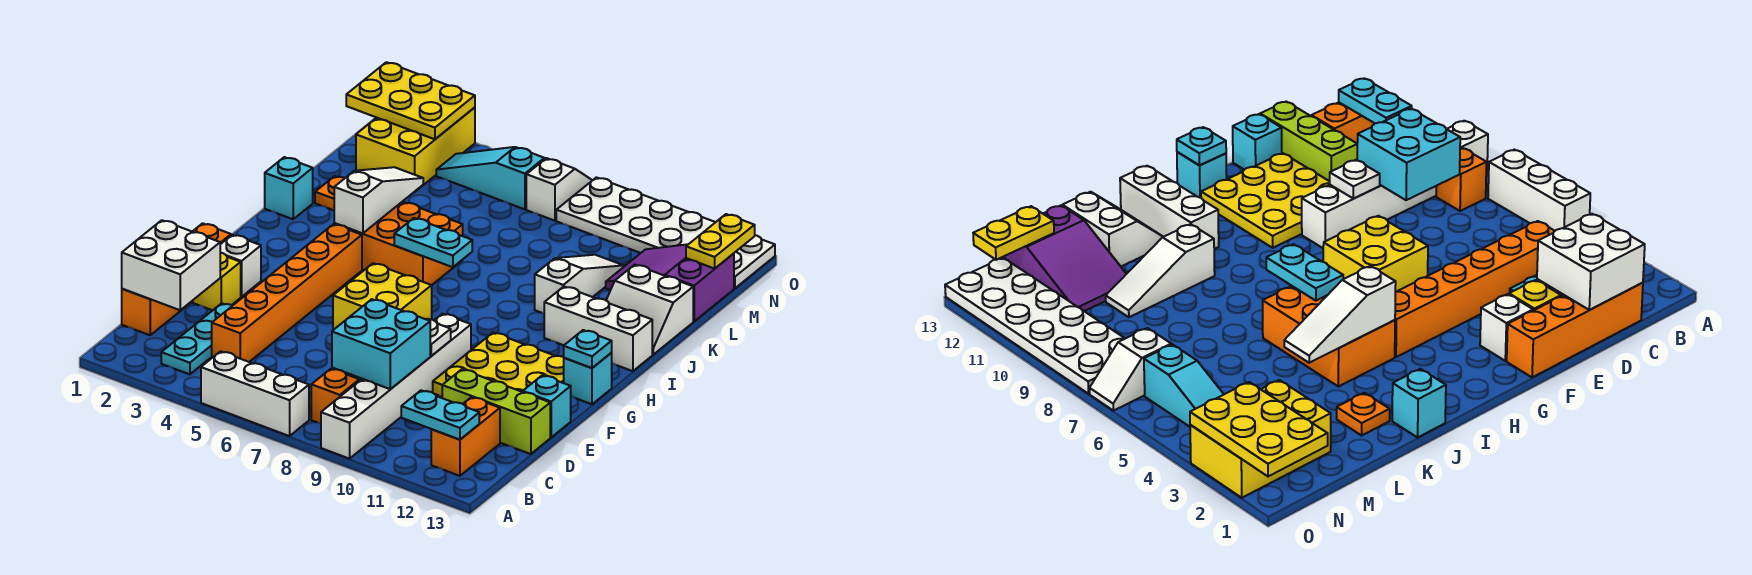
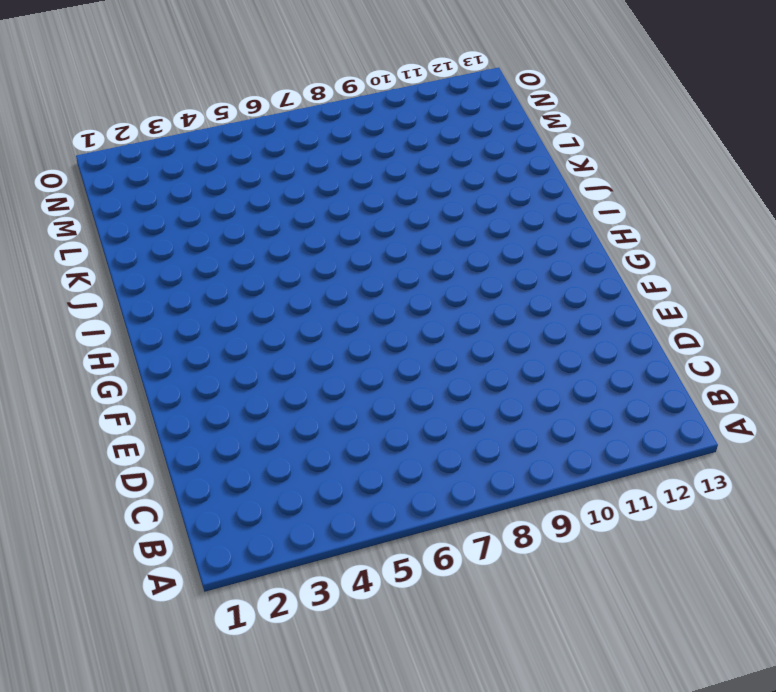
none -> white brick A5:A7 level 1
none -> white brick A9:F9 level 1
none -> cyan plate B3:D3 level 1
none -> orange brick B8 level 1

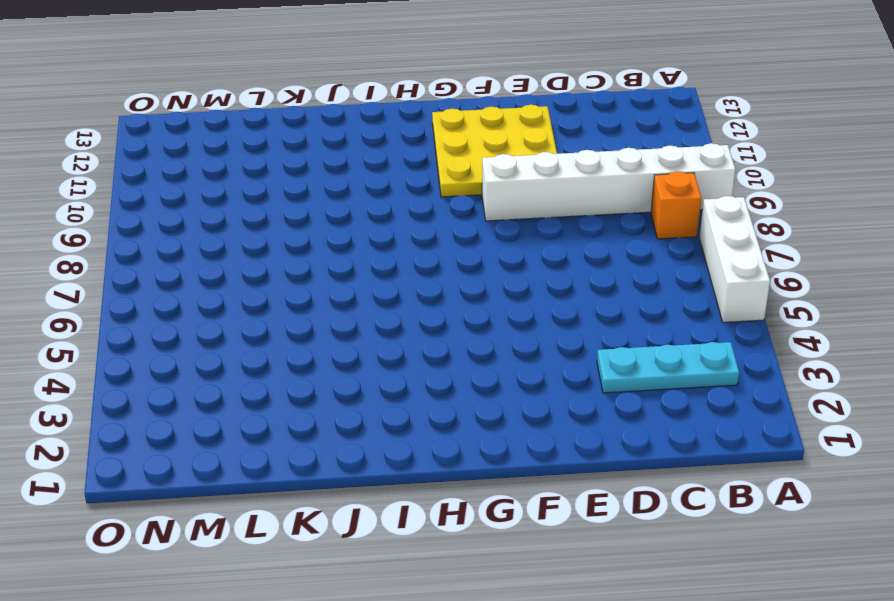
none -> orange brick B12:C12 level 1
none -> orange brick C1:F1 level 1
none -> orange brick C4:H4 level 1
none -> lime brick D11:D13 level 1

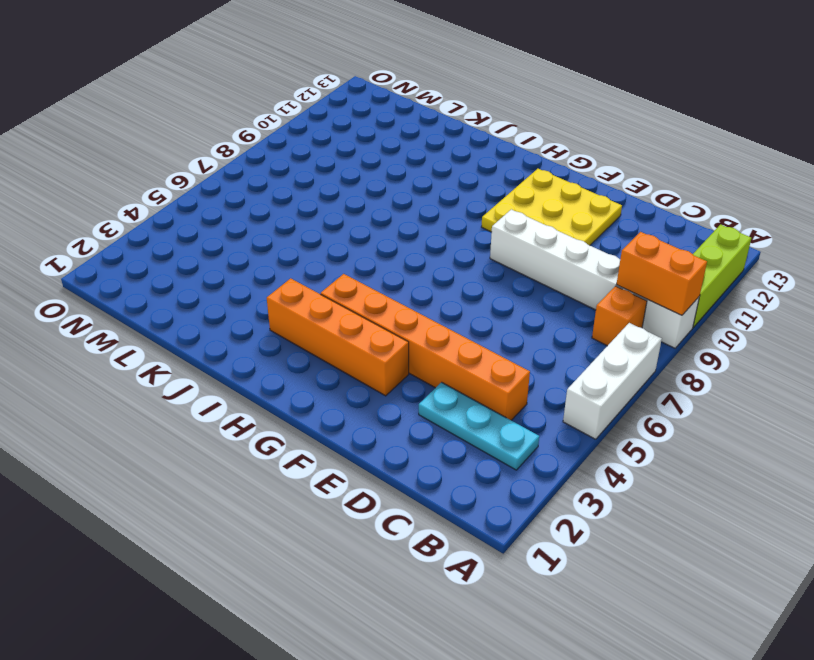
orange brick A9:B9 level 2 -> orange brick B12:C12 level 1
lime brick A10:A12 level 1 -> lime brick D11:D13 level 1
orange brick F3:I3 level 1 -> orange brick C1:F1 level 1
none -> yellow brick E2 level 1
none -> cyan brick E13 level 1
none -> white brick F2 level 1
none -> yellow brick F6:G7 level 1

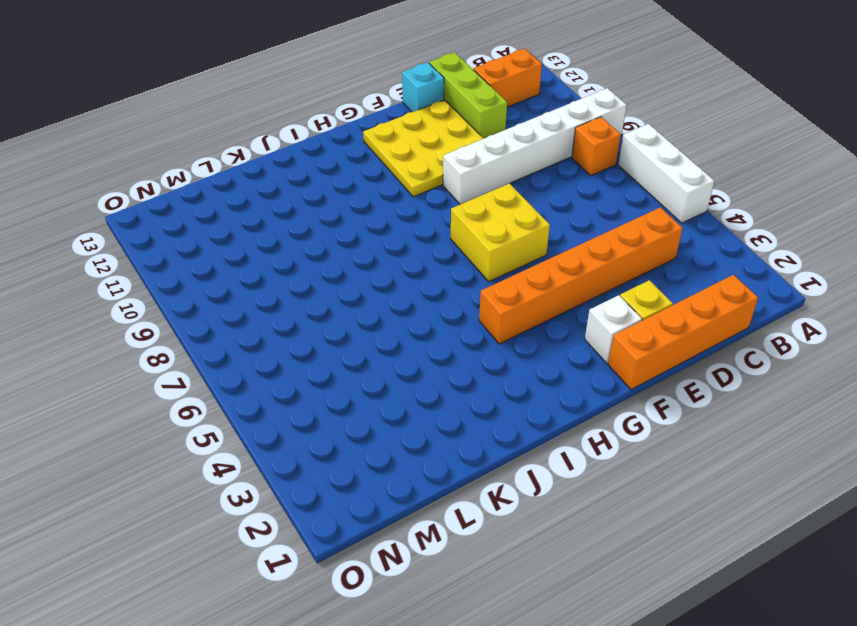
none -> cyan plate B3:D3 level 1
none -> cyan brick G13 level 1
none -> orange brick I4:J6 level 1
none -> white brick I11:I13 level 1

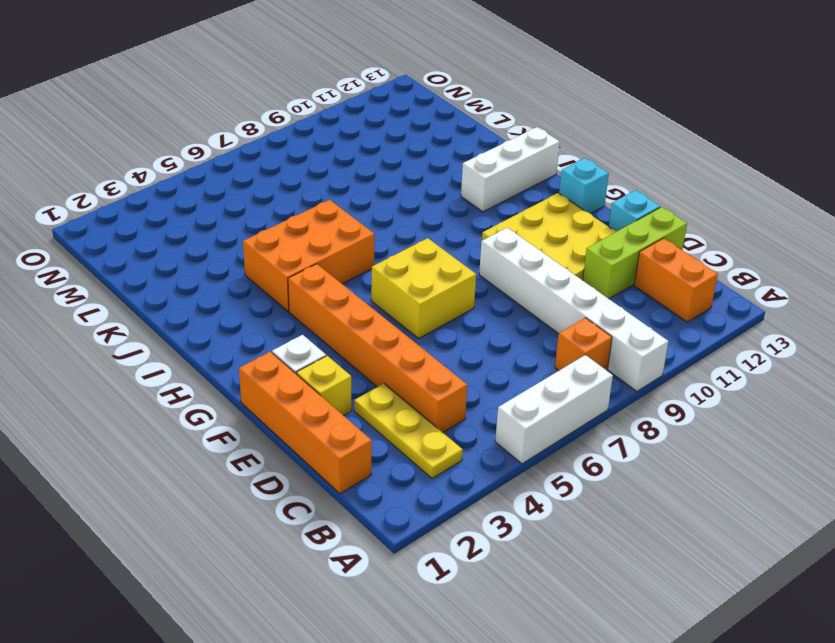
yellow plate B3:D3 level 1 -> cyan plate B3:D3 level 1
none -> cyan brick J1 level 1
none -> white slope J10:L10 level 1 top J
none -> white slope J12:K13 level 1 top K
none -> orange plate K2 level 1

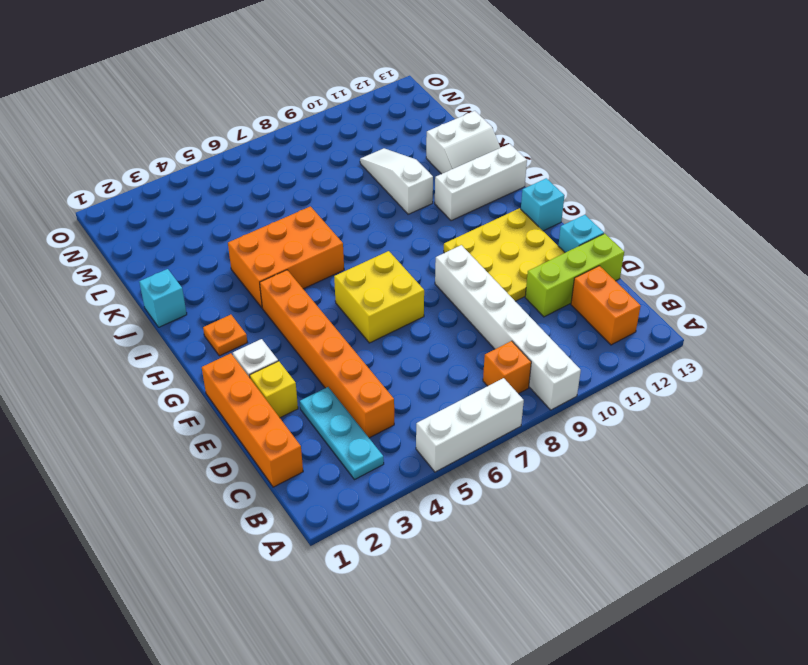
orange plate H2 level 1 -> orange plate K2 level 1
none -> purple slope L11:M13 level 1 top 13
none -> yellow brick M2:O3 level 1
none -> cyan slope N4:N6 level 1 top 6
none -> white slope N7:O7 level 1 top N

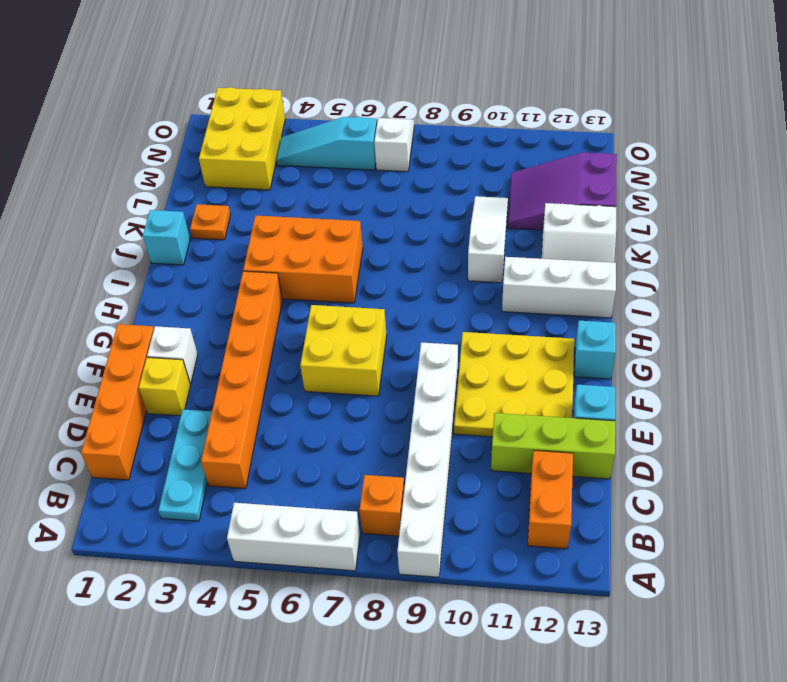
none -> white plate N8:O13 level 1
none -> cyan plate B11:B12 level 2
none -> white brick C1:D2 level 2
none -> cyan brick C8:D9 level 2

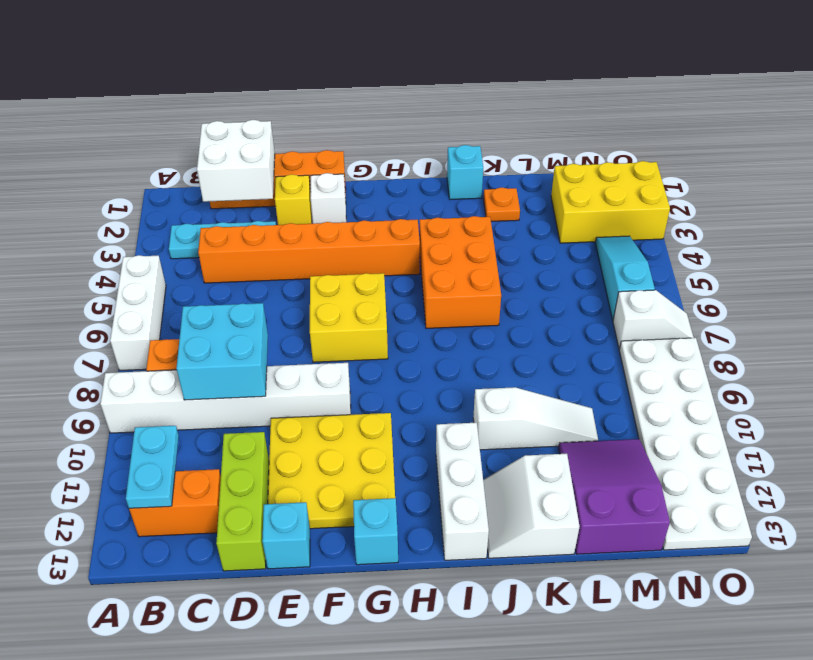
none -> white plate E9 level 2
none -> cyan plate G13 level 2
none -> white slope I4:K4 level 2 top I
none -> cyan plate I6:I7 level 2

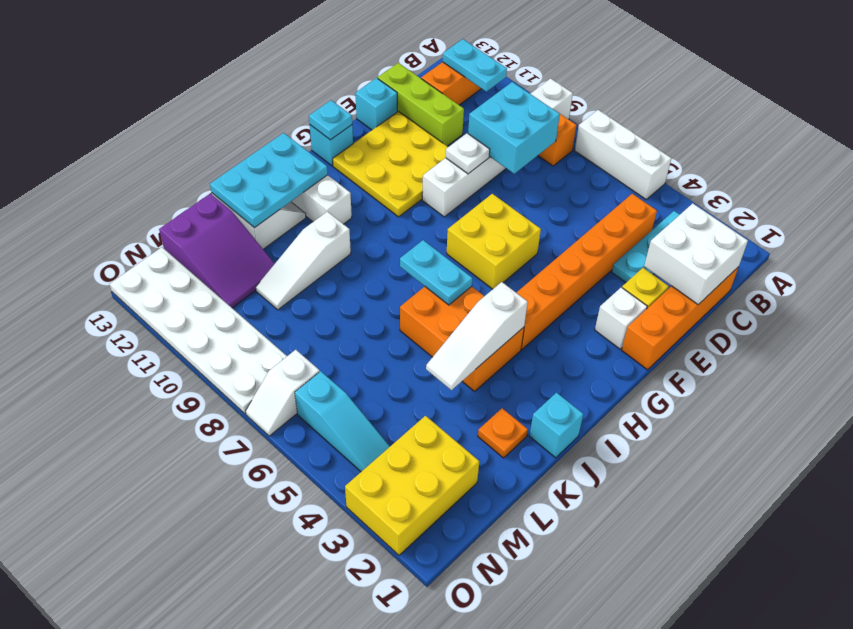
cyan plate I12:K13 level 2 -> none
none -> yellow plate M13:N13 level 2
none -> yellow plate N1:O3 level 2

